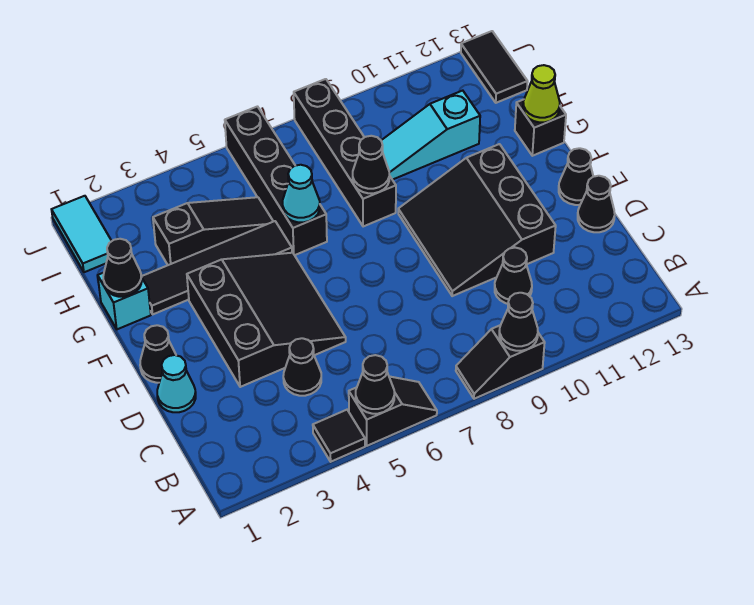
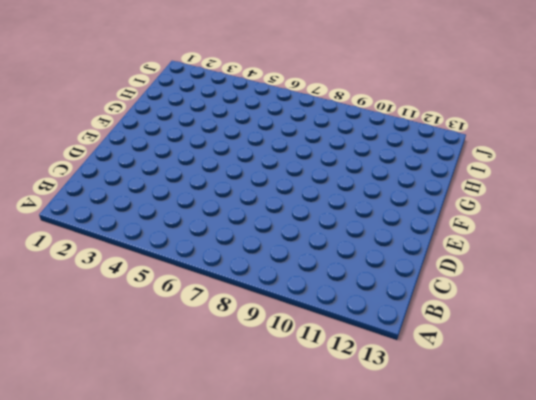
none -> black tile A4 level 1
none -> black slope A5:A6 level 1 top 5
none -> black slope A8:A9 level 1 top 9

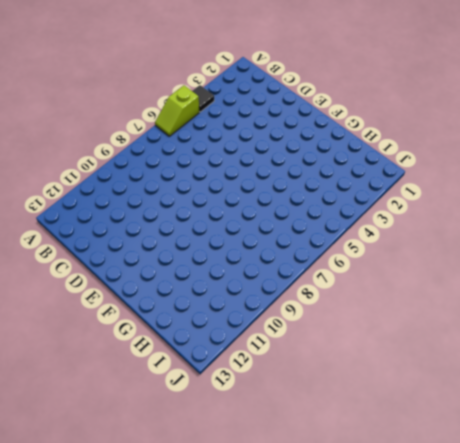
lime slope A5:A6 level 1 top 5 -> black slope A5:A6 level 1 top 5
none -> black slope A8:A9 level 1 top 9
none -> black cone C4 level 1
none -> black cone C10 level 1

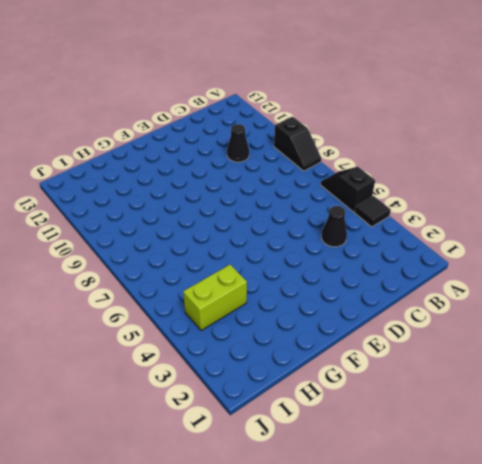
lime brick H4:I4 level 1 -> black slope H3:H5 level 1 top 3
none -> cyan cone D1 level 1
none -> black slope D3:F5 level 1 top 3
none -> black slope D9:F11 level 1 top 11

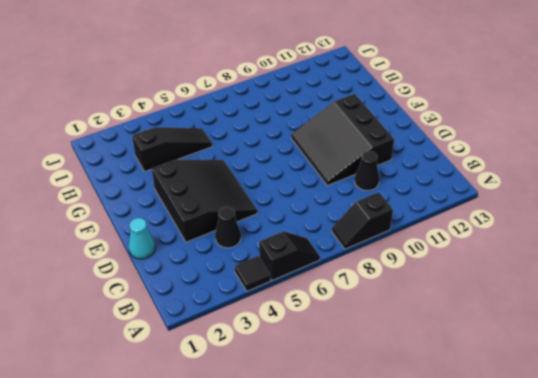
none -> black cone D13 level 1
none -> black cone E1 level 1
none -> black cone E13 level 1

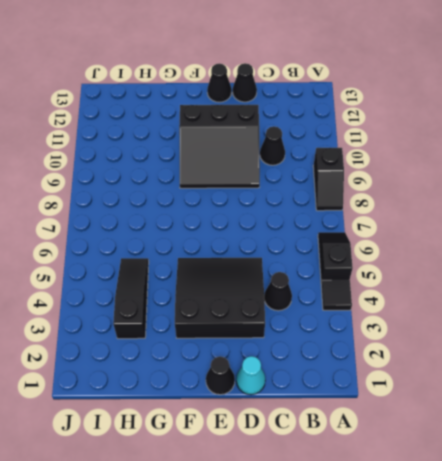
none -> cyan brick G1 level 1
none -> black tile G2:G5 level 1
none -> black brick G6:J6 level 1

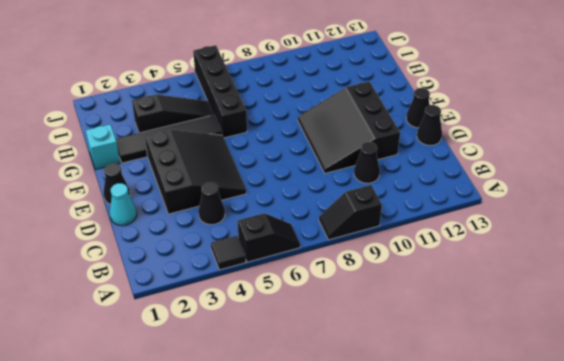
none -> black brick G8:J8 level 1
none -> black brick G13 level 1
none -> cyan slope H9:H11 level 1 top 11

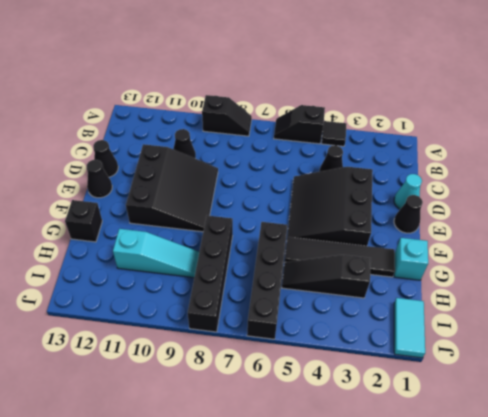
none -> black tile I13:J13 level 1
none -> black cone A5 level 2
none -> black cone A9 level 2

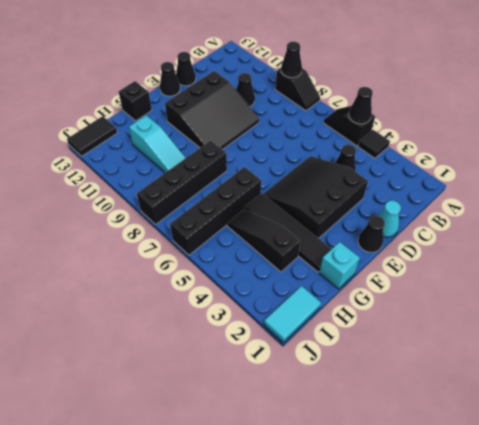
none -> black cone G1 level 2
none -> cyan cone G6 level 2
none -> black cone G8 level 2

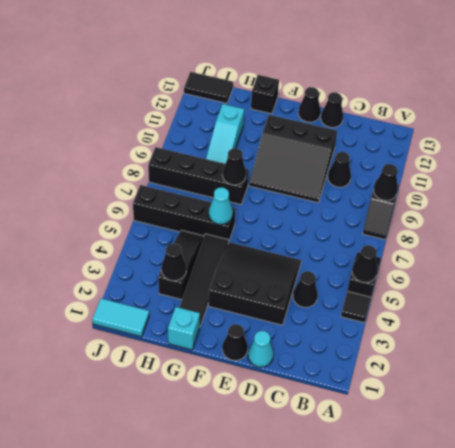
black cone H3 level 2 -> black cone G1 level 2
none -> lime cone G13 level 2

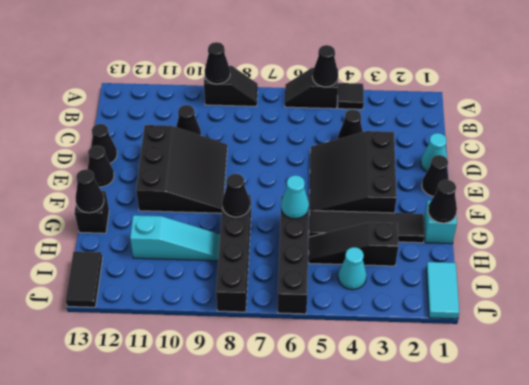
black cone G13 level 2 -> lime cone G13 level 2
cyan cone I4 level 1 -> none

